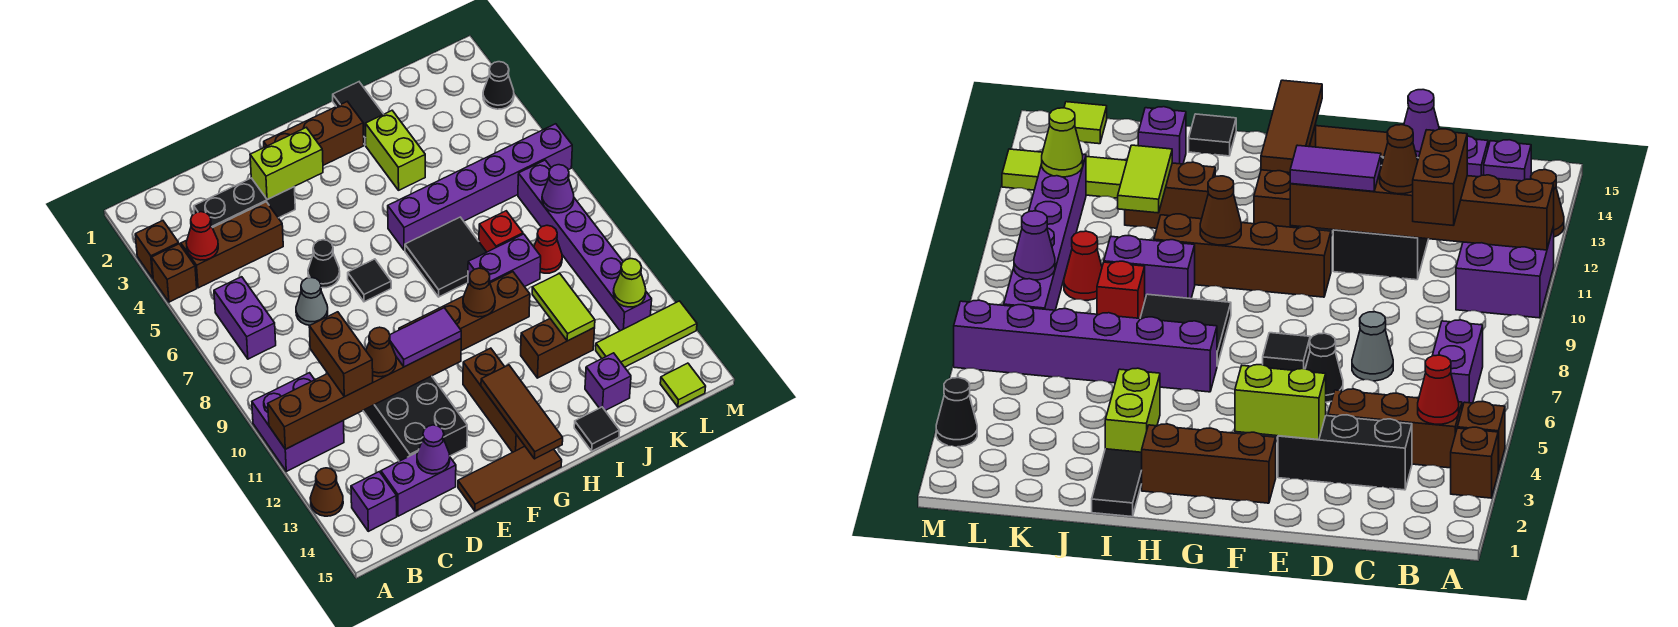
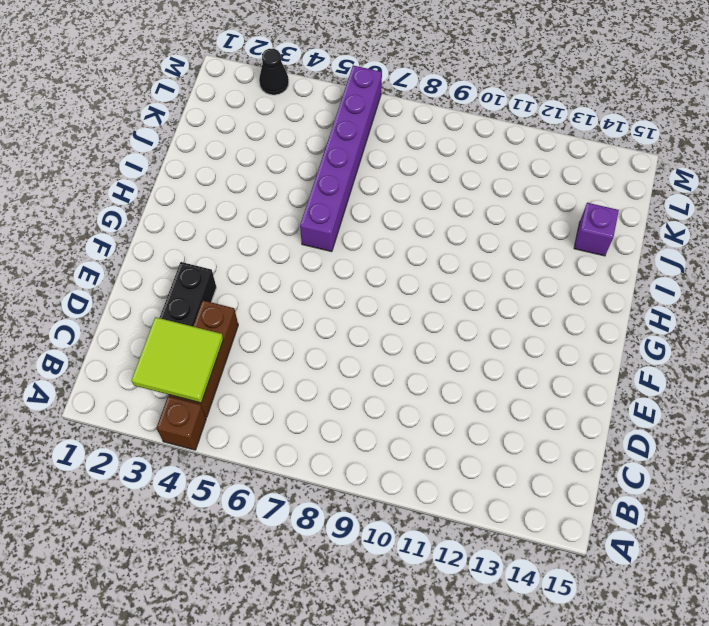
lime tile B3:C4 level 2 -> red cone B4 level 2
none -> brown brick A3 level 1
none -> purple brick A10:B11 level 1
none -> brown cone A13 level 1
none -> purple brick B6:B7 level 1

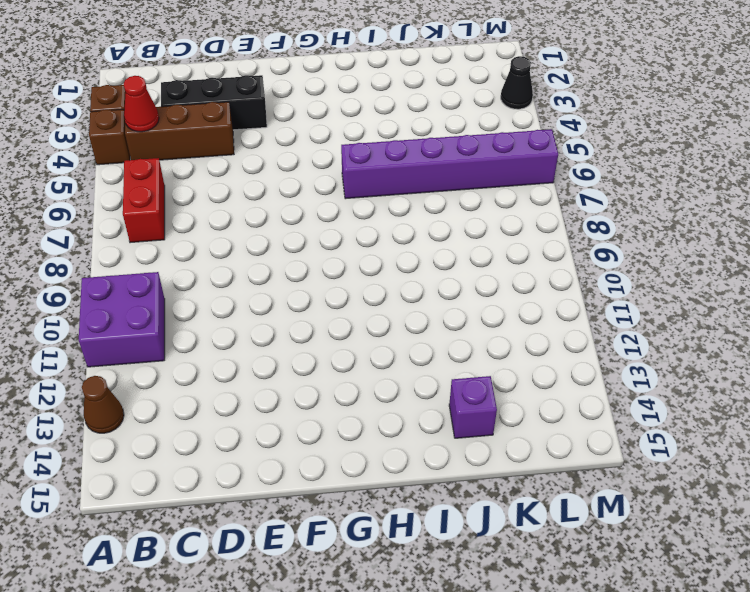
red brick B6:B7 level 1 -> purple brick B6:B7 level 1
none -> purple brick B14 level 1
none -> purple brick C14:D14 level 1
none -> grey cone D7 level 1
none -> black brick D11:E13 level 1

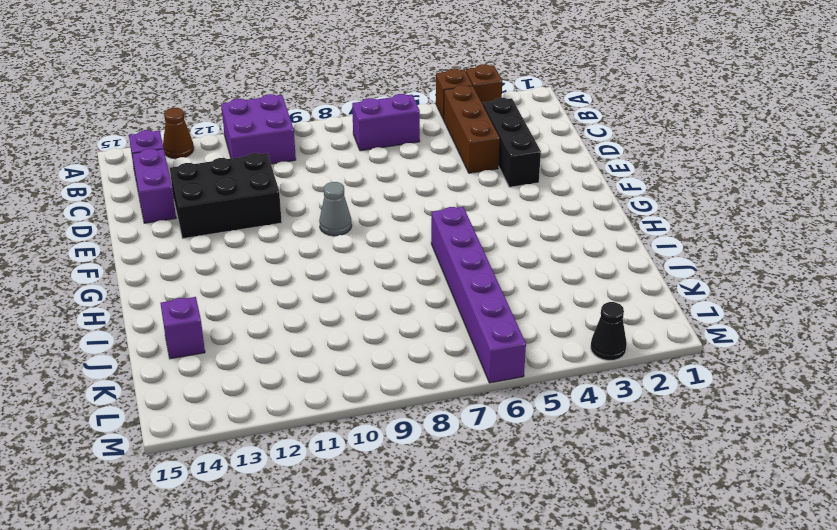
grey cone F9 level 1 -> grey cone D7 level 1
none -> black cone E6 level 1
none -> brown tile E15:G15 level 1
none -> brown brick F2:H2 level 1
none -> black tile F7 level 1

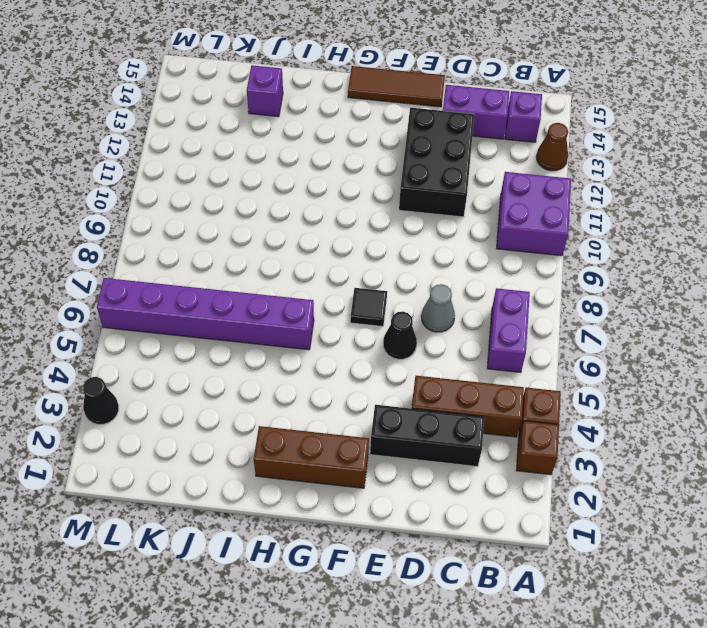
none -> brown brick F10:I10 level 1
none -> brown brick G12:G14 level 1
none -> black tile H7:I8 level 1
none -> black tile I1:I2 level 1

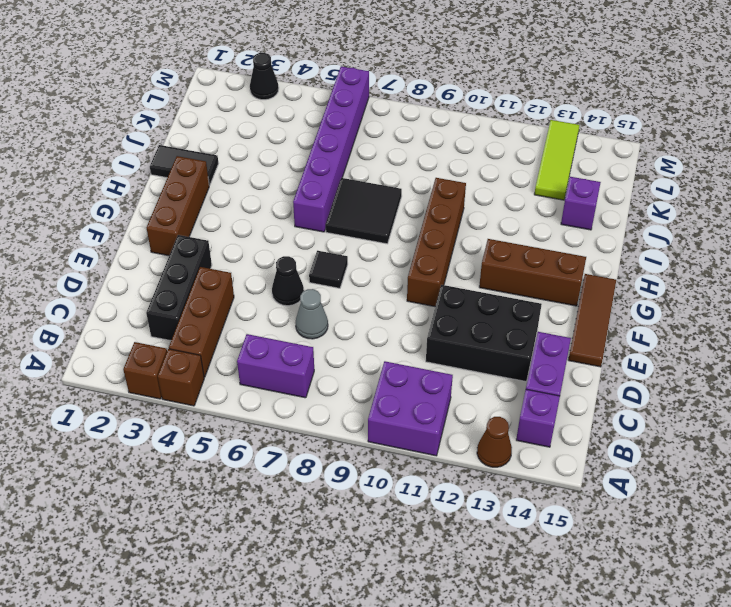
none -> lime brick I3:I4 level 1
none -> purple brick I9:J9 level 1
none -> brown brick I12:J12 level 1
none -> black tile I15 level 1

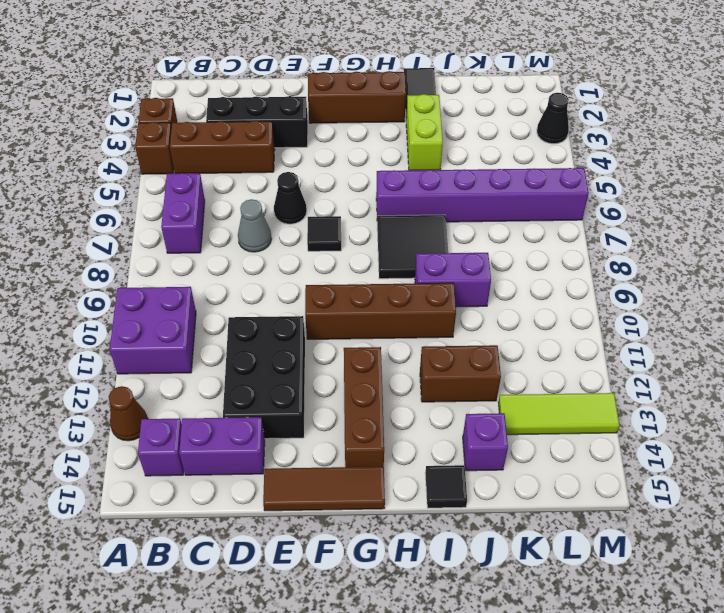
none -> red brick J8 level 1
none -> red cone K9 level 1
none -> purple brick L7:L12 level 1
none -> lime tile L15 level 1

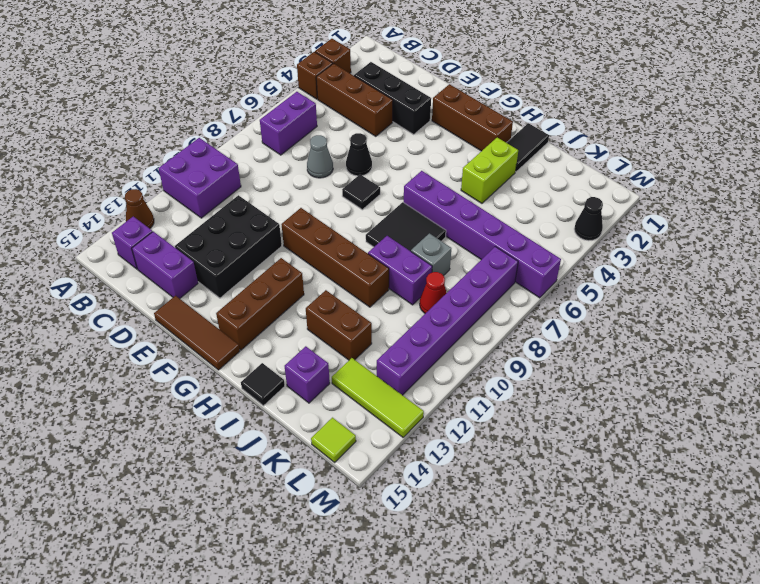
grey brick J8 level 1 -> red brick J8 level 1
none -> brown brick A11:F11 level 2
none -> red cone B4 level 2
none -> purple cone D14 level 2
none -> lime brick E3:F3 level 2

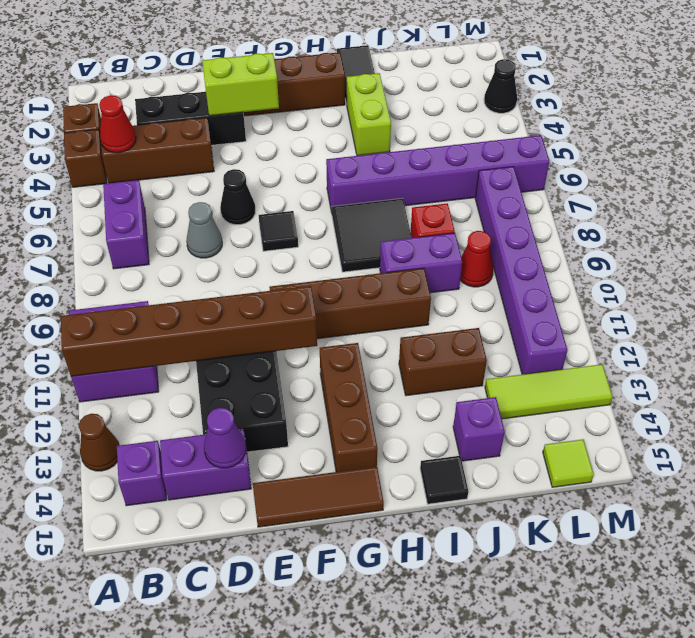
none -> brown tile G13:G15 level 2
none -> brown cone H10 level 2
none -> lime tile J11:J12 level 2
none -> purple cone L8 level 2

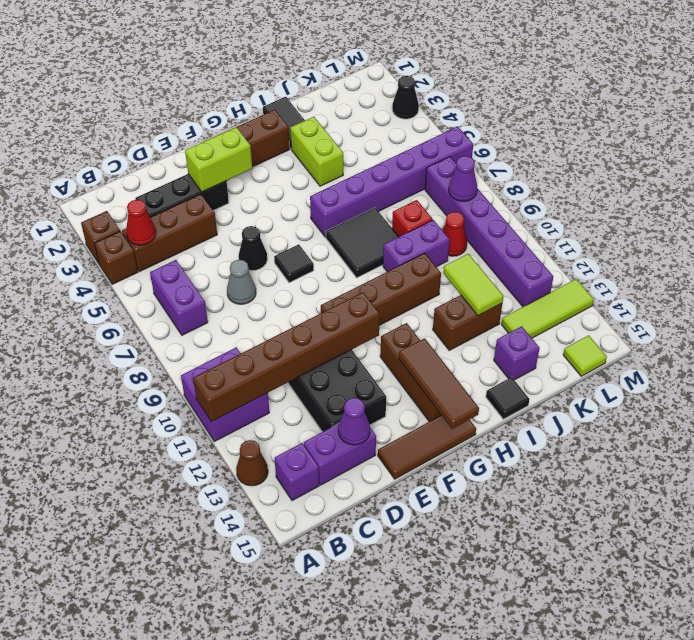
none -> brown cone H10 level 2
none -> lime cone L12 level 2
none -> brown brick C10:C11 level 3
none -> brown cone D11 level 3

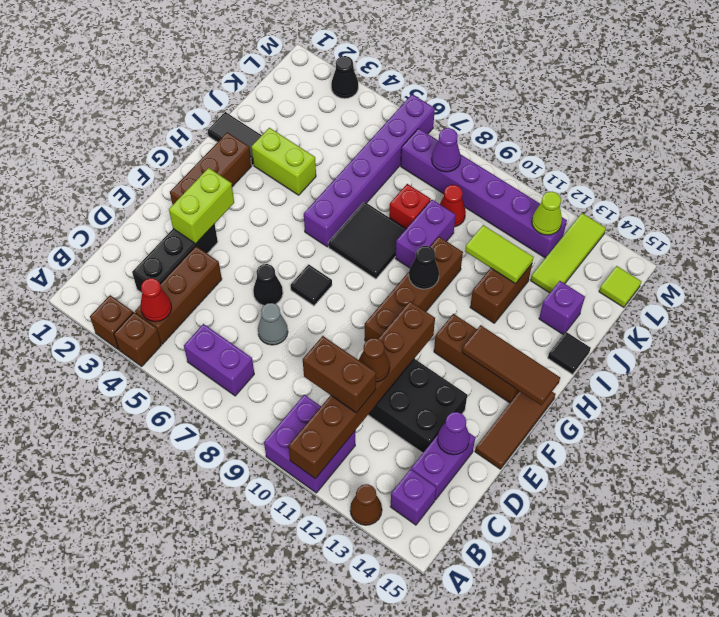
black cone H10 level 2 -> brown cone H10 level 2
none -> purple tile E11:F11 level 3

